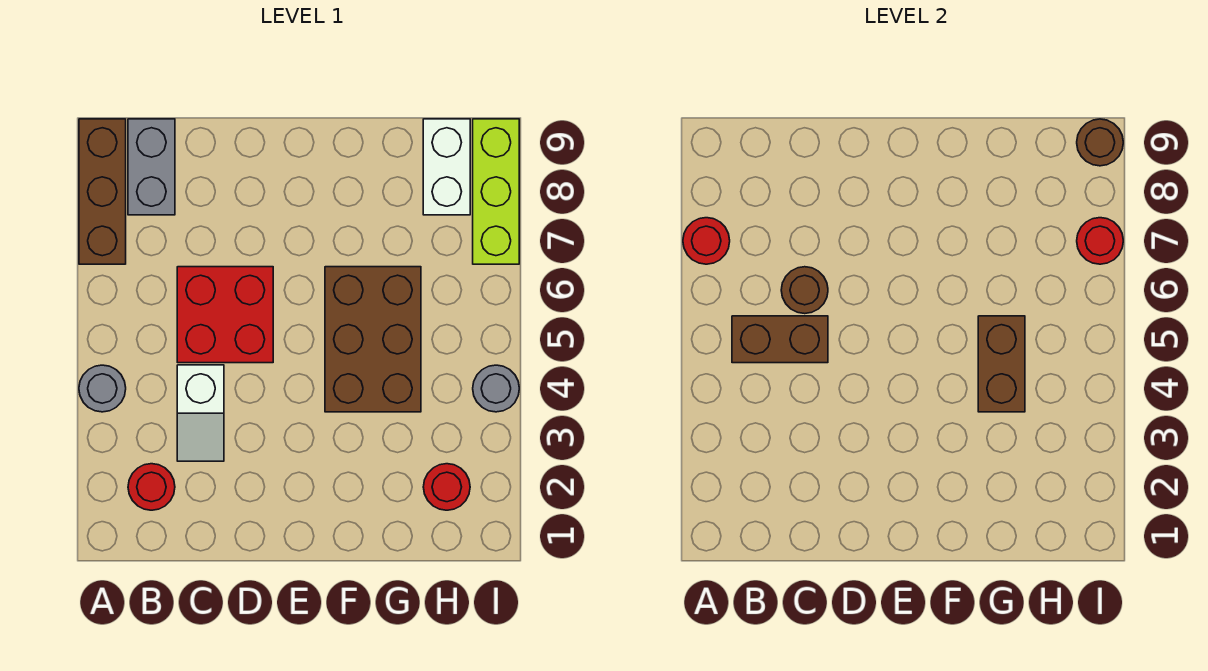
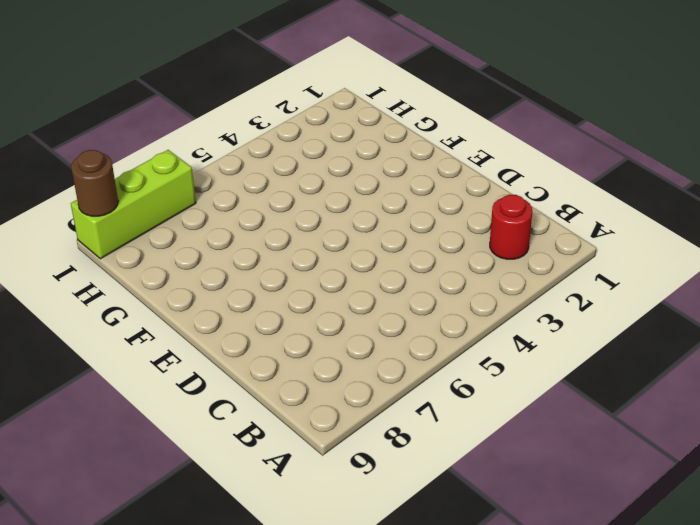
none -> grey round brick A4 level 1
none -> brown brick A7:A9 level 1
none -> grey brick B8:B9 level 1

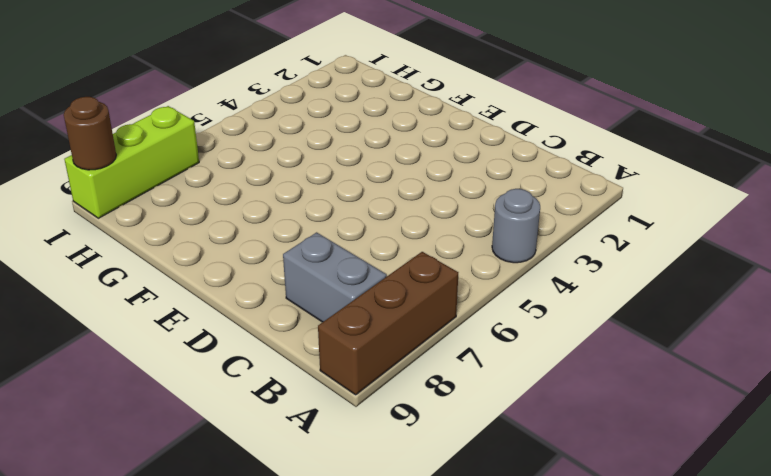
grey brick B8:C8 level 1 -> grey brick B8:B9 level 1
none -> red round brick B2 level 1
none -> white slope C3:C4 level 1 top 4
none -> red brick C5:D6 level 1

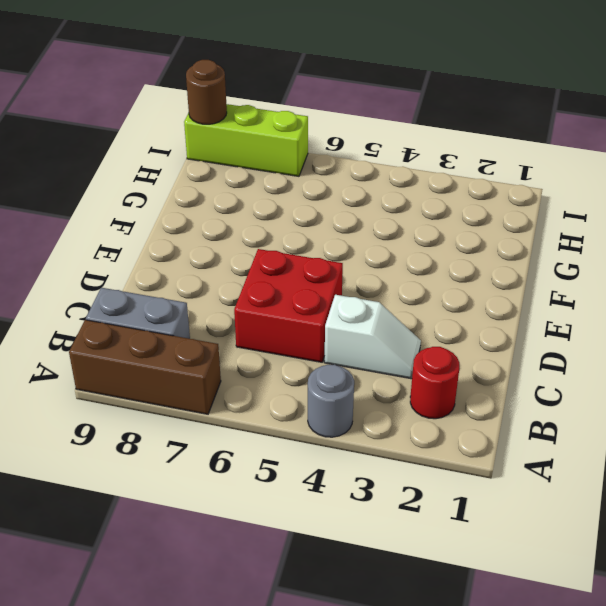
none -> brown brick F4:G6 level 1
none -> red round brick H2 level 1
none -> white brick H8:H9 level 1

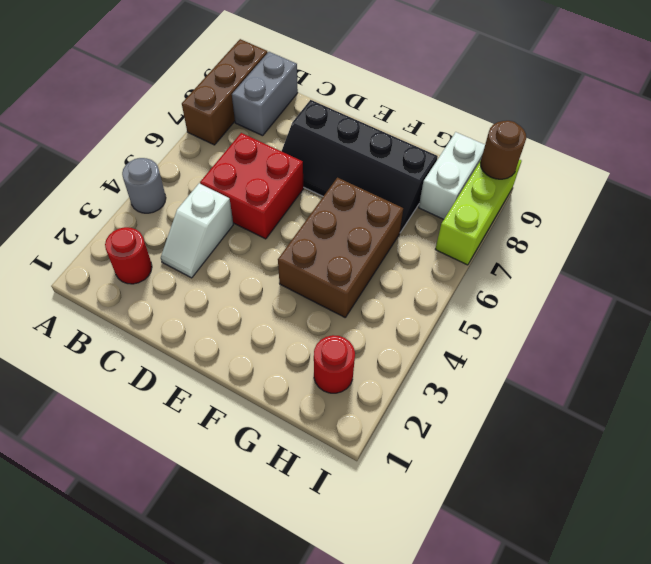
black slope D7:G8 level 1 top 8 -> none
none -> grey round brick I4 level 1
none -> red round brick A7 level 2
none -> brown brick B5:C5 level 2

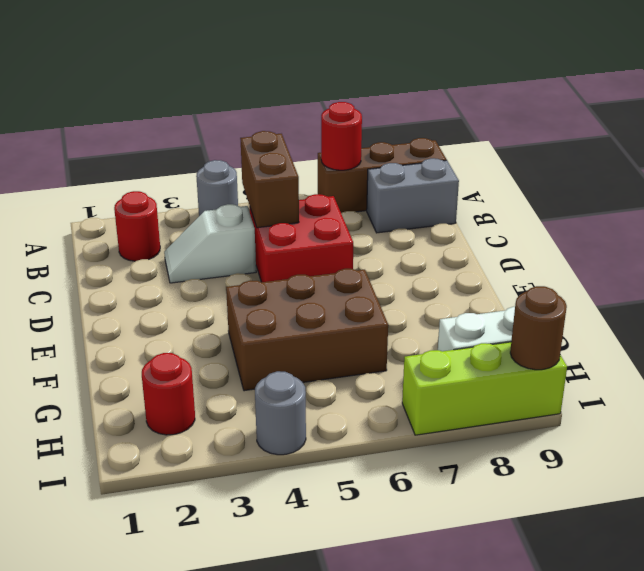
none -> brown round brick C6 level 2
none -> brown brick G4:G5 level 2
none -> red round brick I7 level 2

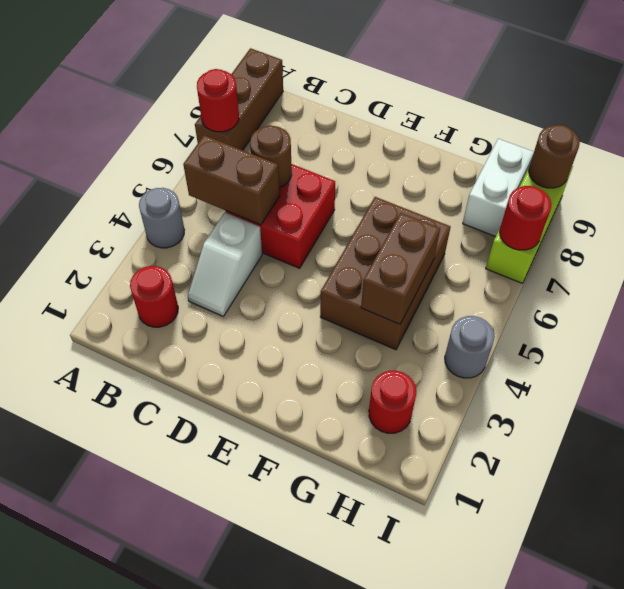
none -> grey brick B8:B9 level 1

